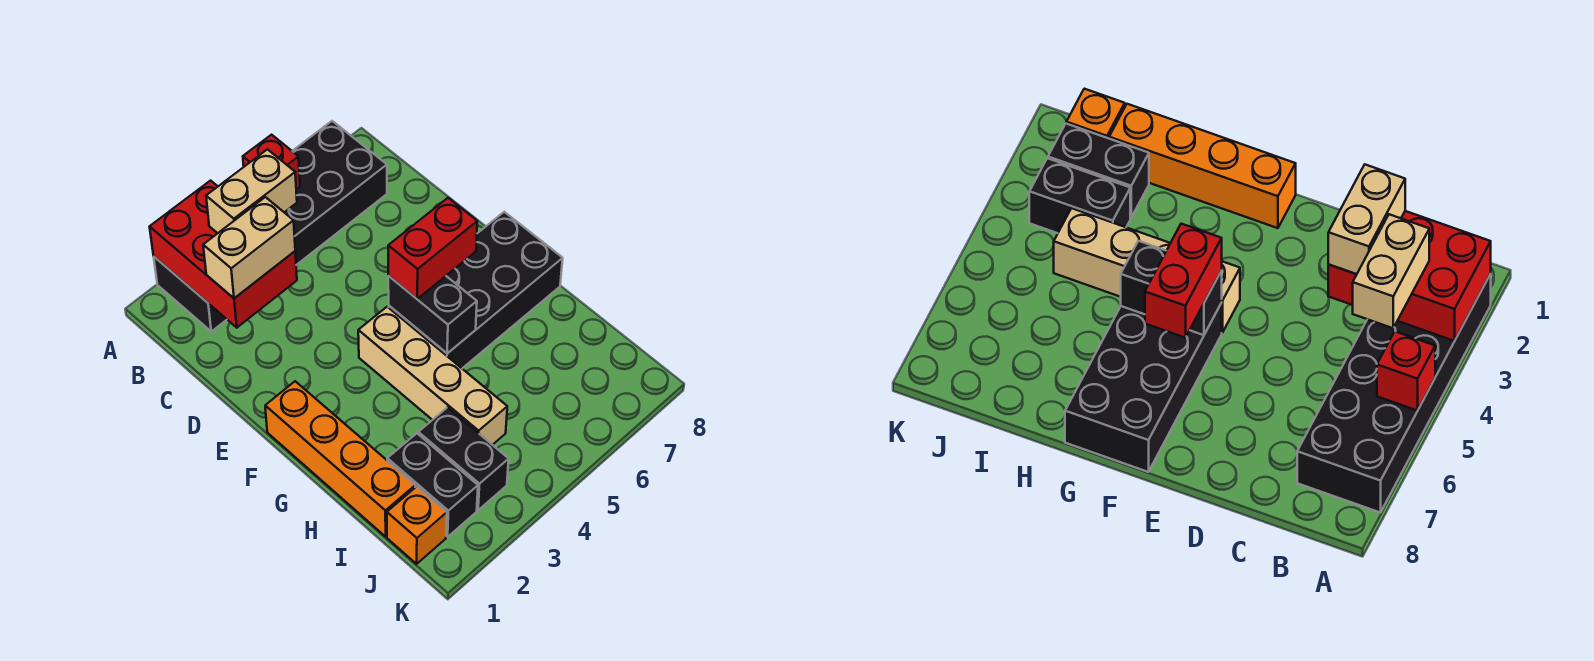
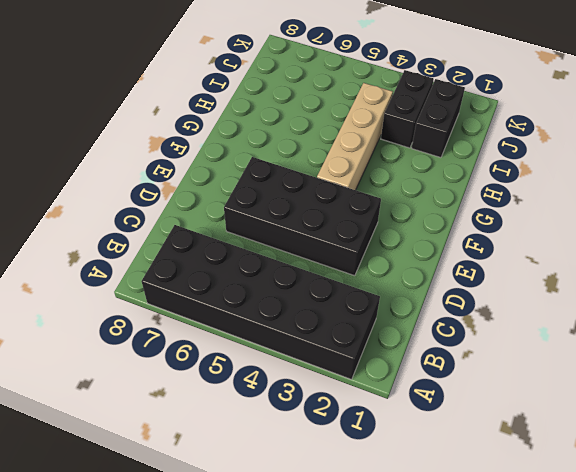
black brick D3:E6 level 1 -> black brick F5:G8 level 1
none -> orange brick F1:I1 level 1
none -> orange brick J1 level 1
none -> red brick A2:C3 level 2

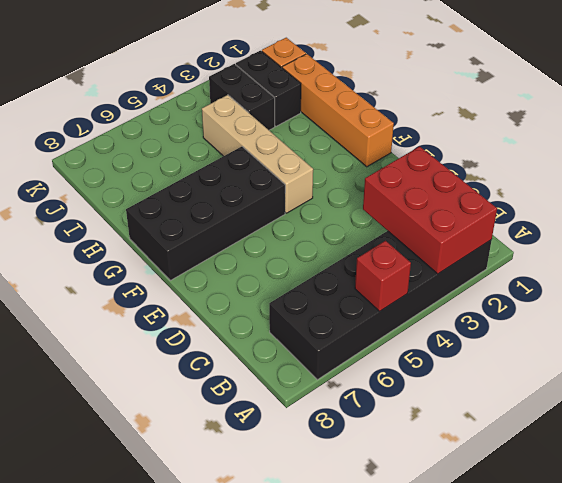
none -> black brick F5:G5 level 2
none -> tan brick B3:B4 level 3
none -> tan brick C2:C3 level 3

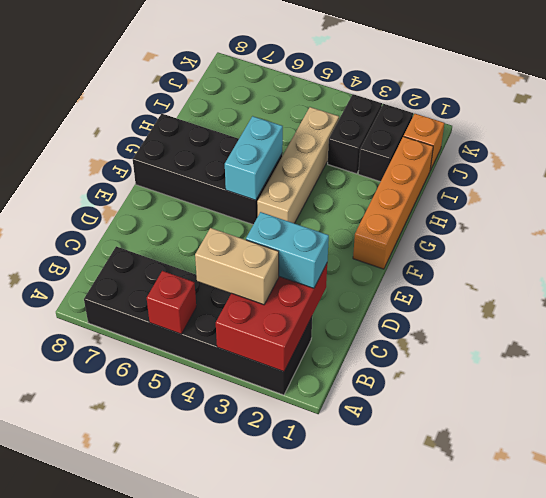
cyan brick C2:C3 level 3 -> tan brick C2:C3 level 3
cyan brick F5:G5 level 2 -> black brick F5:G5 level 2
none -> red brick F5:F6 level 3

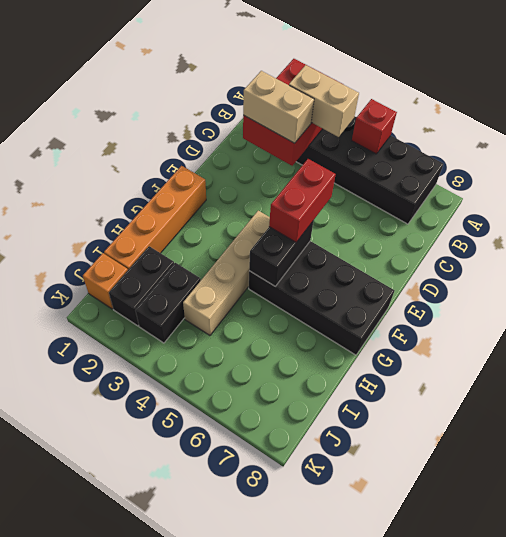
red brick E5:F5 level 3 -> red brick F5:F6 level 3

